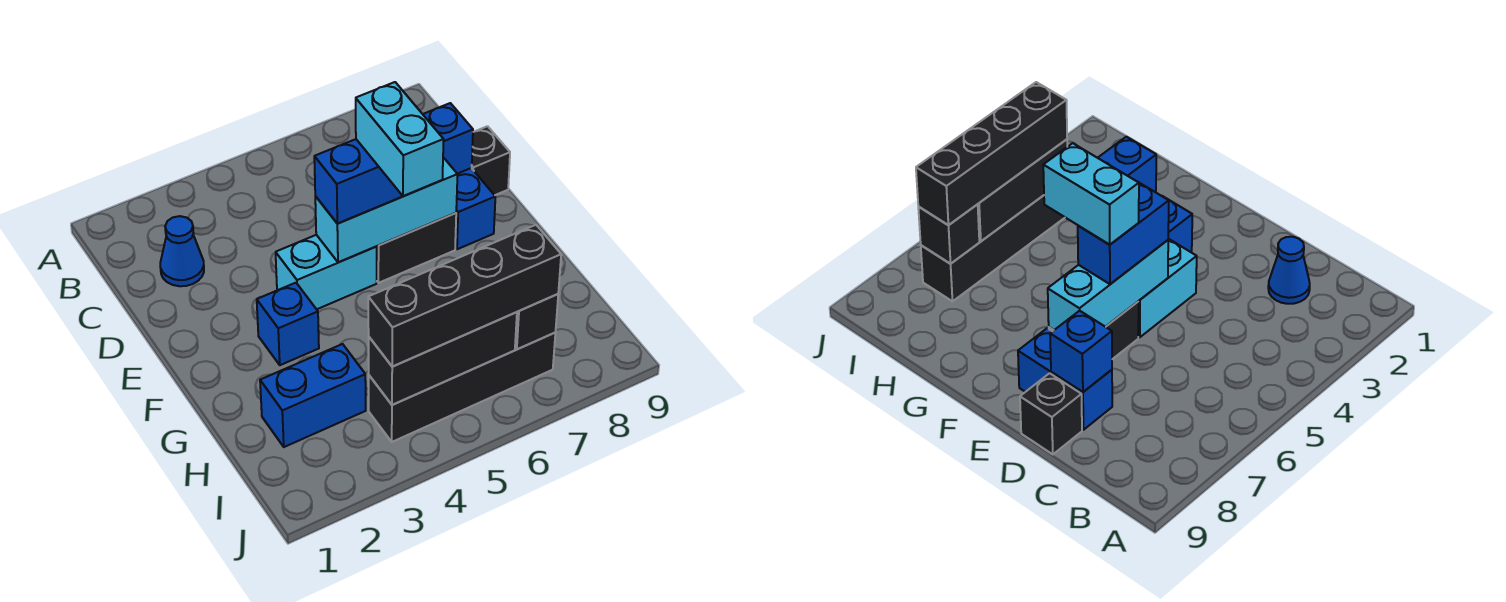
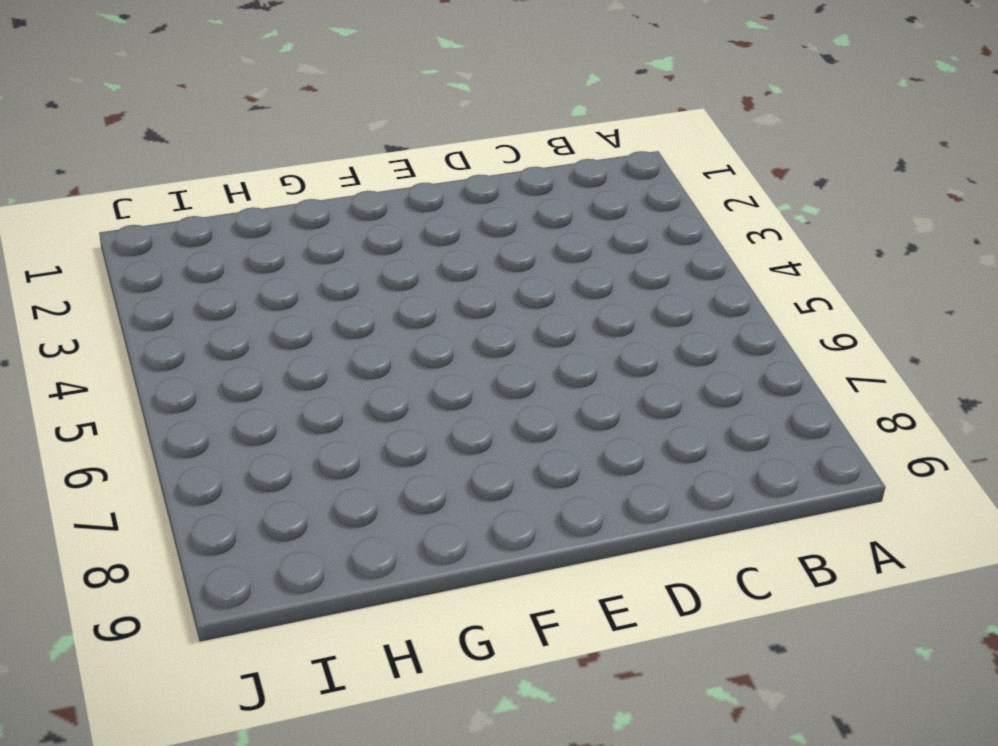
none -> blue cone C2 level 1
none -> blue brick D8:E8 level 1
none -> black brick D9 level 1

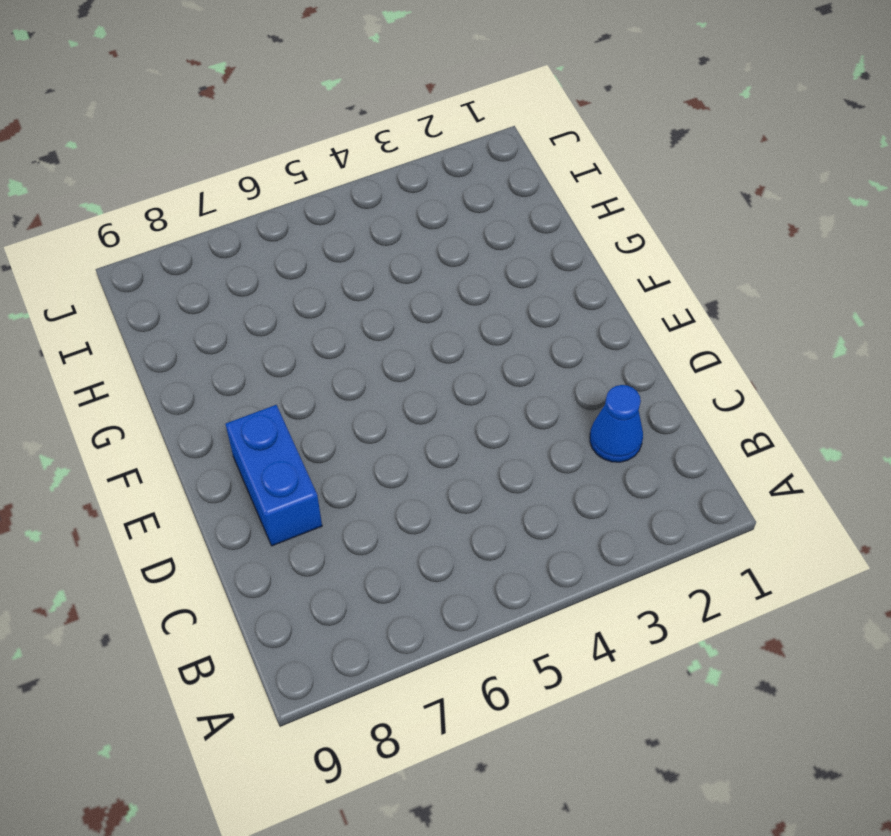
none -> black brick D9 level 1
none -> cyan brick E4:E5 level 1
none -> black brick E6:E7 level 1

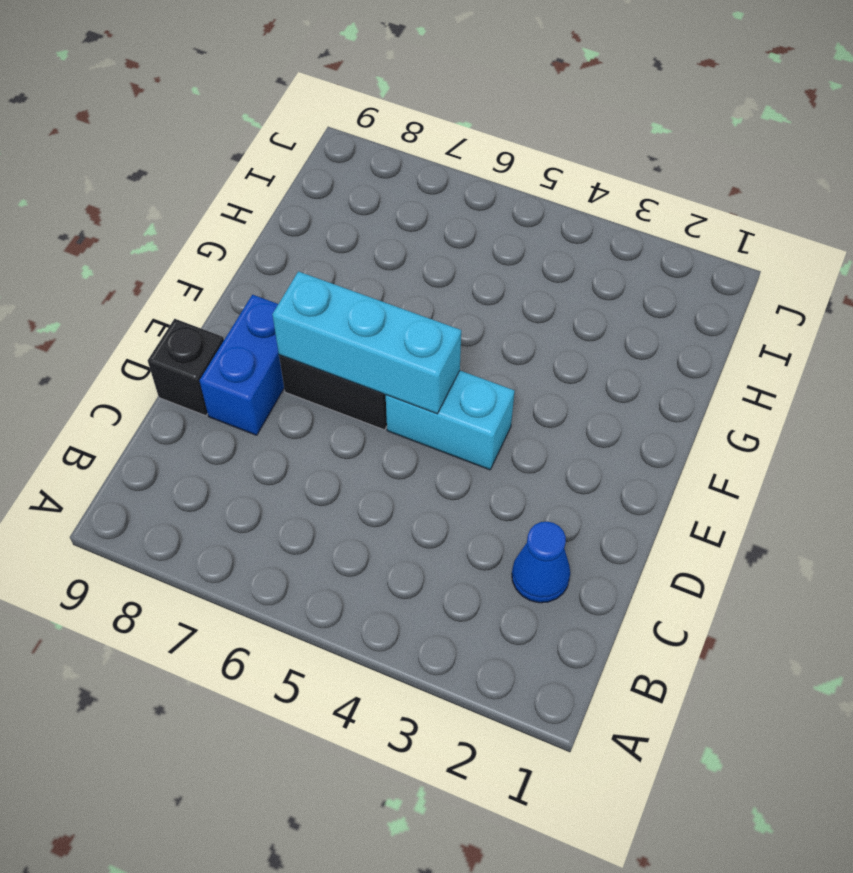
none -> blue brick F3 level 1
none -> blue brick H2:H3 level 1
none -> black brick I4:I7 level 1

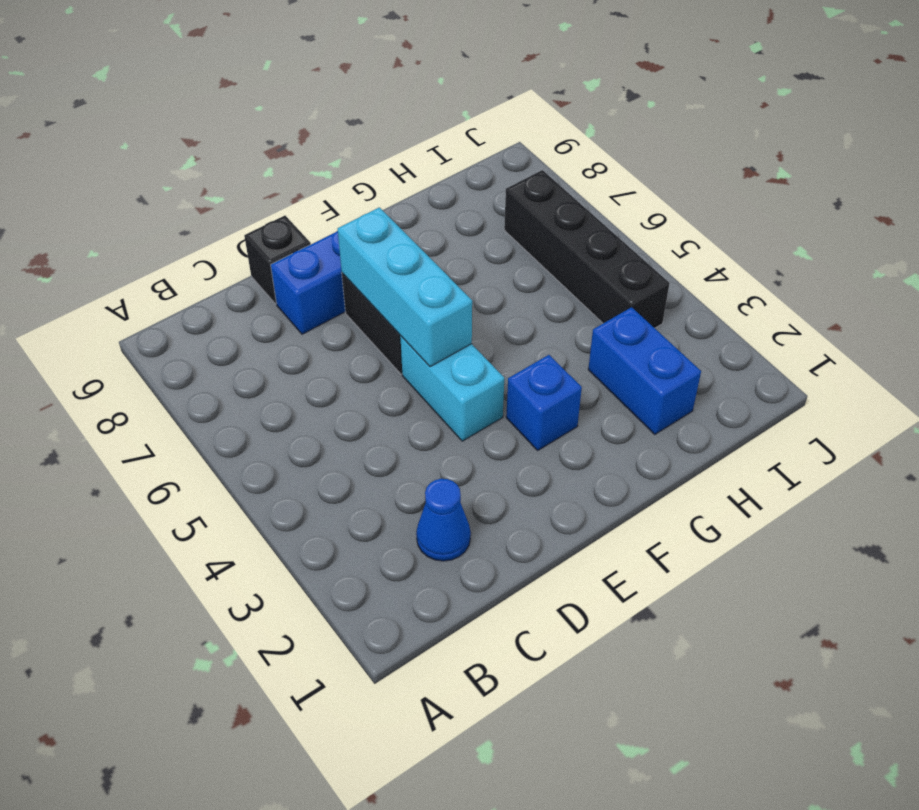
none -> blue brick D8 level 2
none -> black brick I4:I6 level 2
none -> black brick I7 level 2

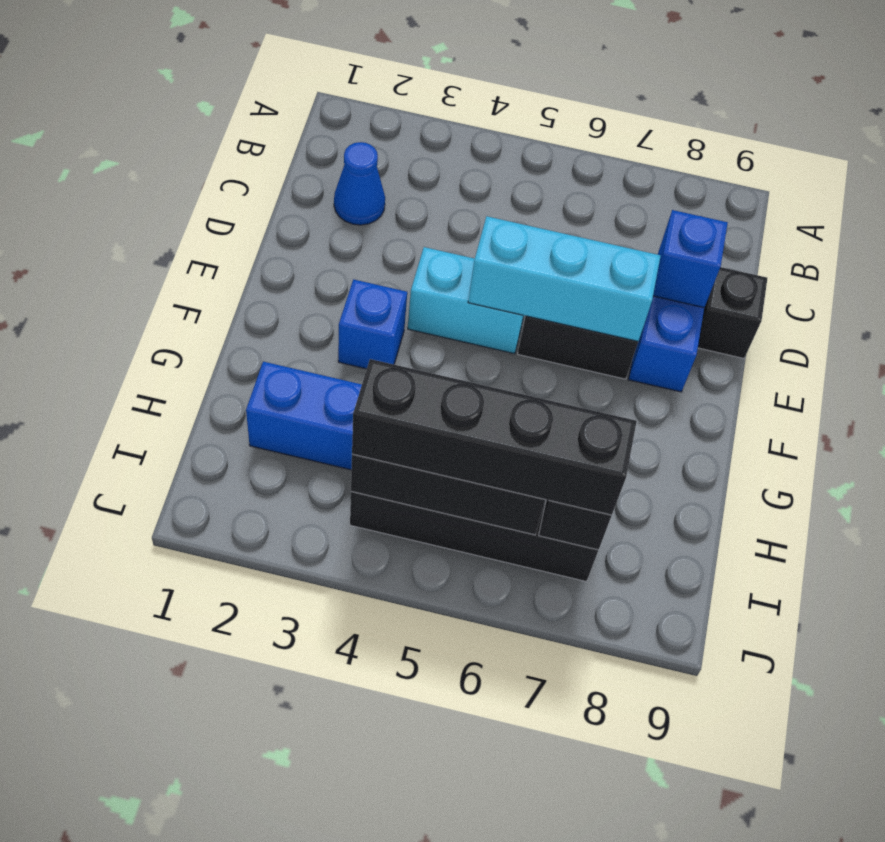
none -> blue brick E5:E6 level 3
none -> cyan brick E6:F6 level 4

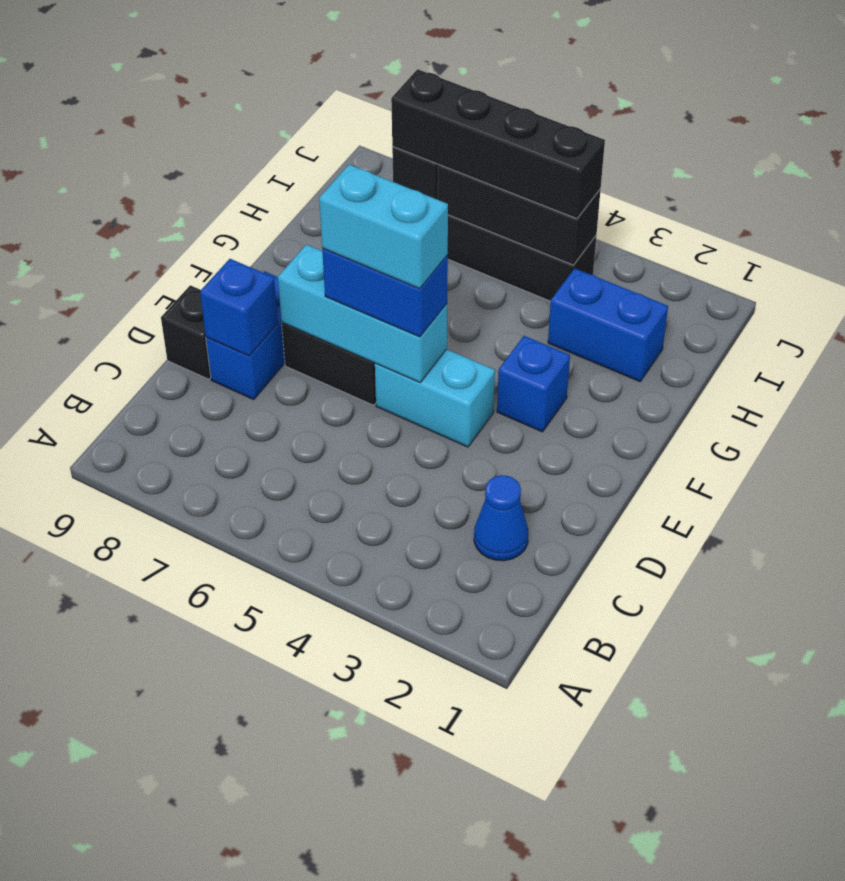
cyan brick E5:E6 level 4 -> cyan brick E6:F6 level 4

